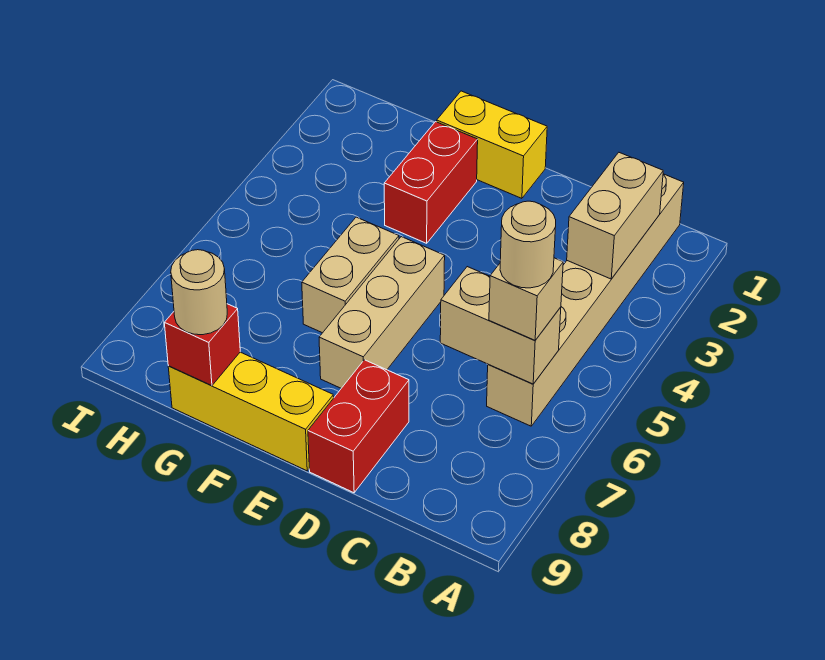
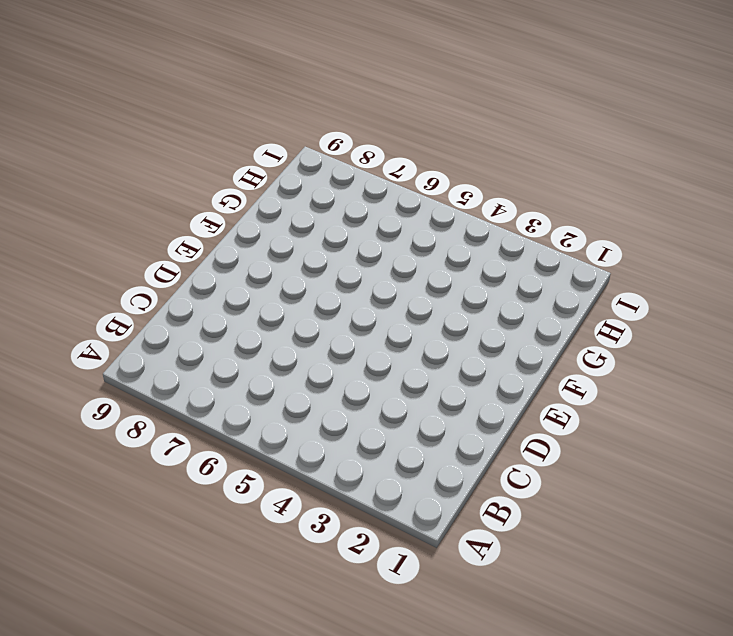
none -> tan brick B1:B6 level 1
none -> red brick D8:D9 level 1
none -> yellow brick E1:F1 level 1

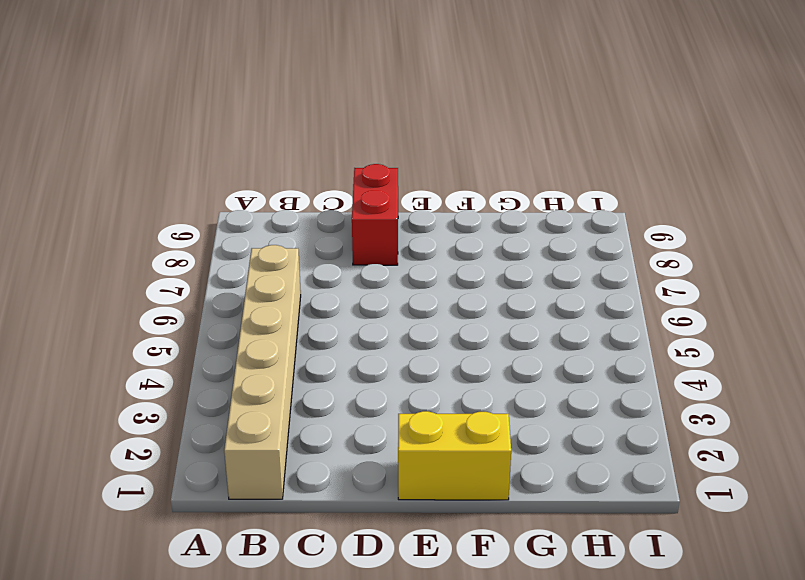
none -> tan brick E5:E7 level 1
none -> yellow brick E9:G9 level 1
none -> red brick F2:F3 level 1

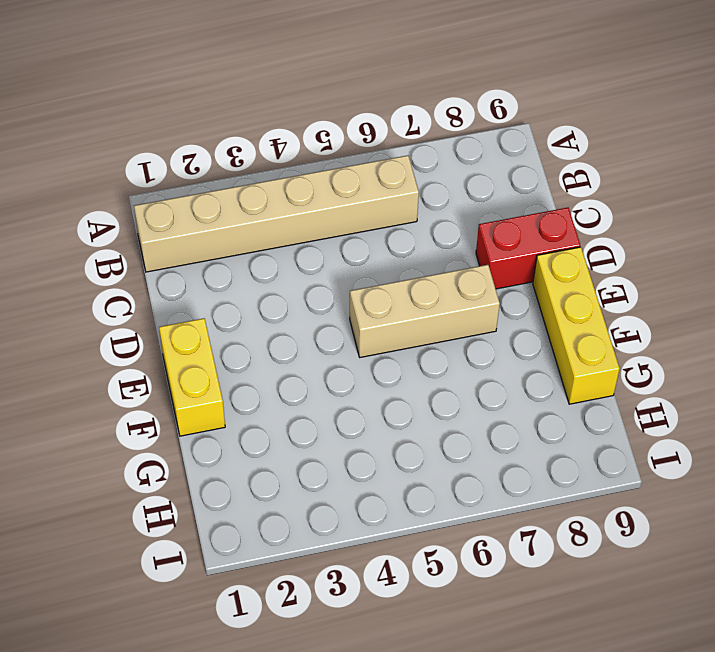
none -> red brick F2:F3 level 1
none -> tan brick F5:F6 level 1
none -> tan brick B2:B3 level 2

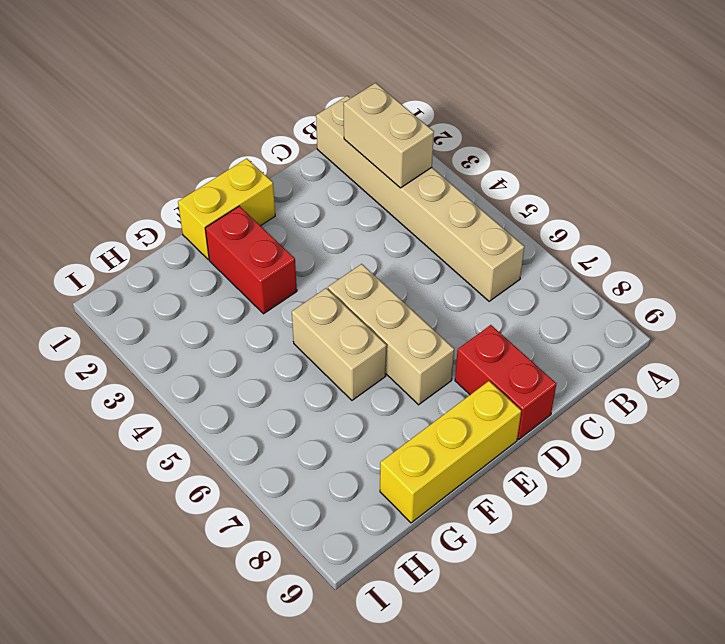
none -> tan brick B6:C6 level 2
none -> red brick G9 level 2
none -> tan brick B6 level 3

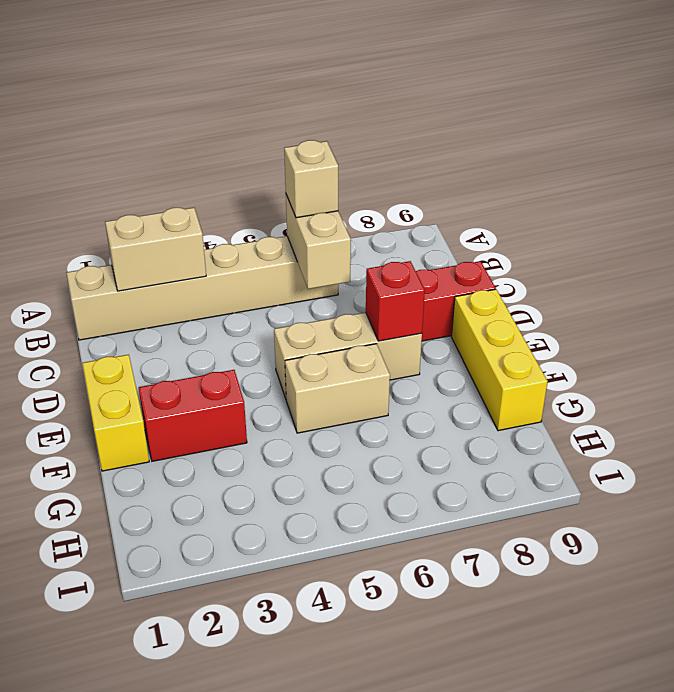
red brick E7 level 2 -> red brick G9 level 2
none -> tan round brick G9 level 3
none -> tan round brick B6 level 4

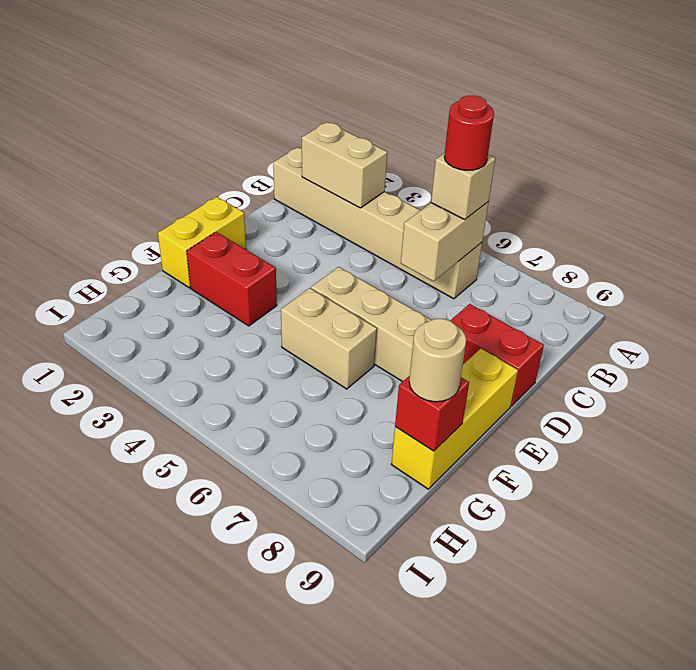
red round brick B6 level 4 -> tan round brick B6 level 4

